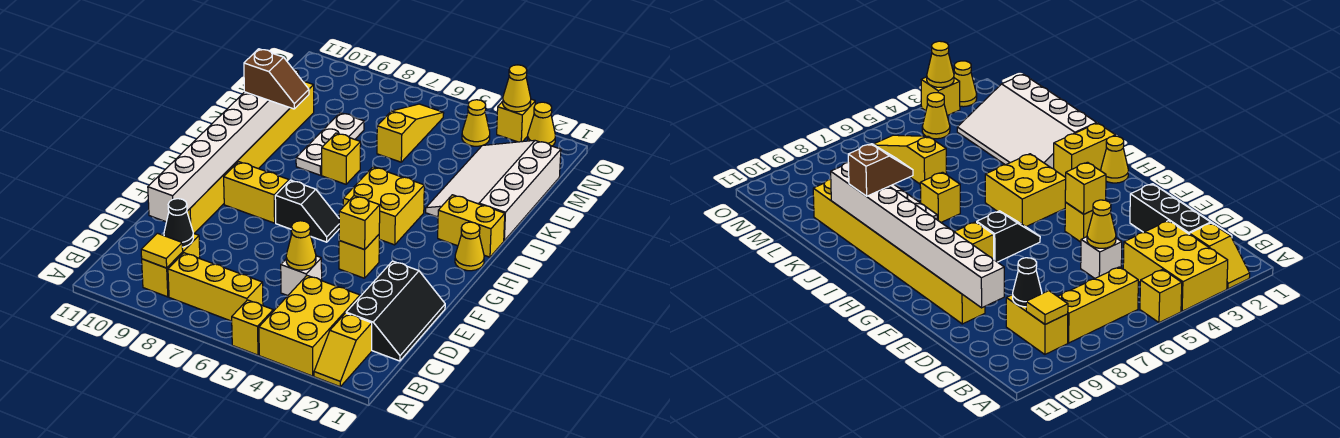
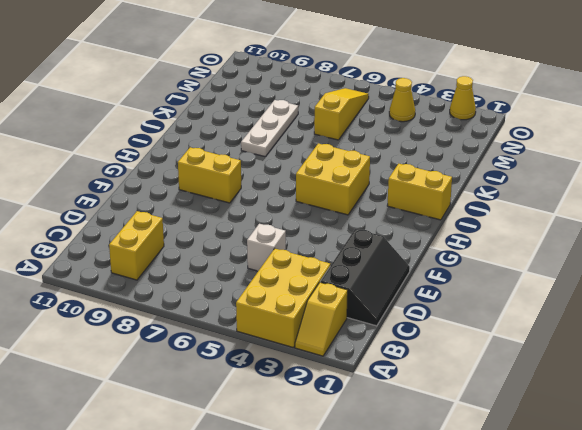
none -> yellow brick A5 level 1
none -> yellow brick B6:B8 level 1
none -> yellow brick E10:L10 level 1

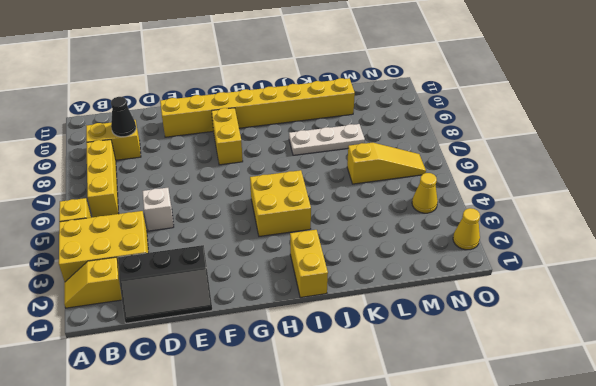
none -> yellow brick F4 level 1
none -> black slope G6:G7 level 1 top 7
none -> yellow cone H1 level 1

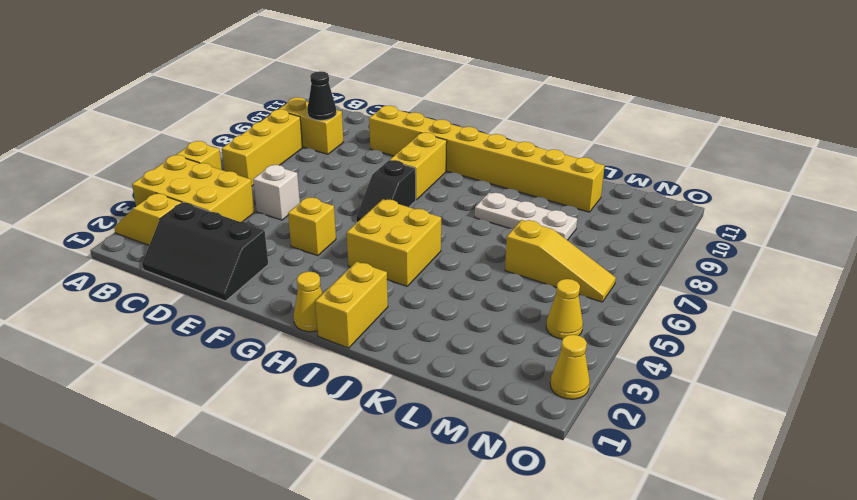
none -> white slope J1:M3 level 1 top 1
none -> yellow brick J7 level 1
none -> yellow brick O3 level 1

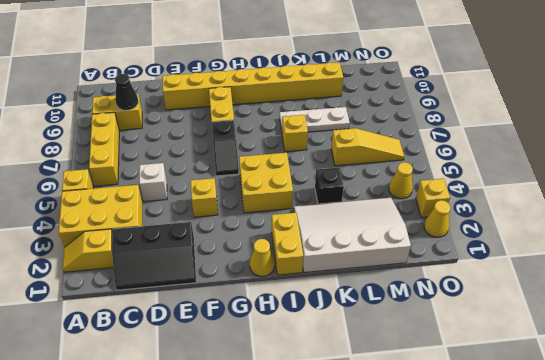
black brick K4 level 1 -> none
none -> yellow tile B9 level 2
none -> yellow cone D5 level 2
none -> white brick D10:K10 level 2

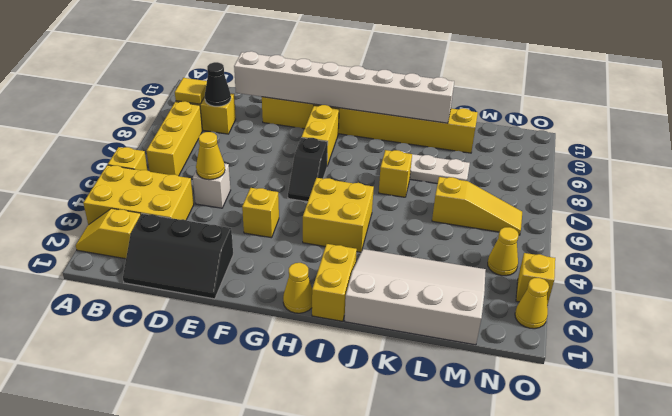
none -> yellow brick F4 level 2
none -> yellow cone O3 level 2
none -> brown slope J9:J10 level 3 top 10

